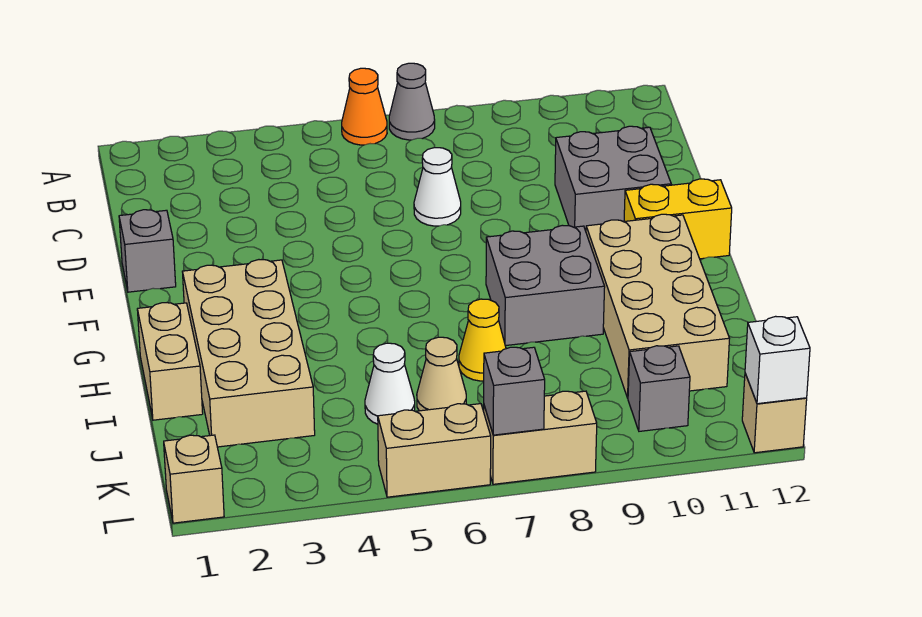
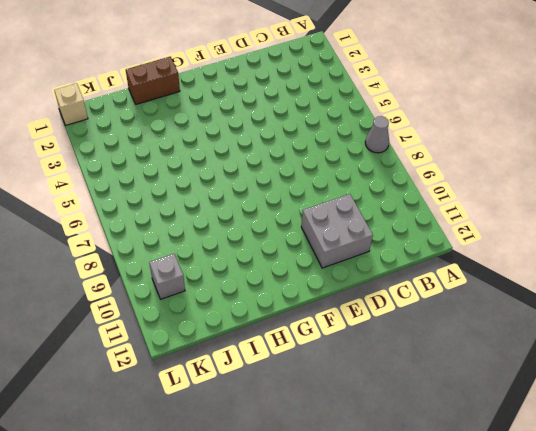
brown brick H1:I1 level 1 -> tan brick H1:I1 level 1
none -> orange cone A6 level 1
none -> white cone D7 level 1
none -> grey brick E1 level 1

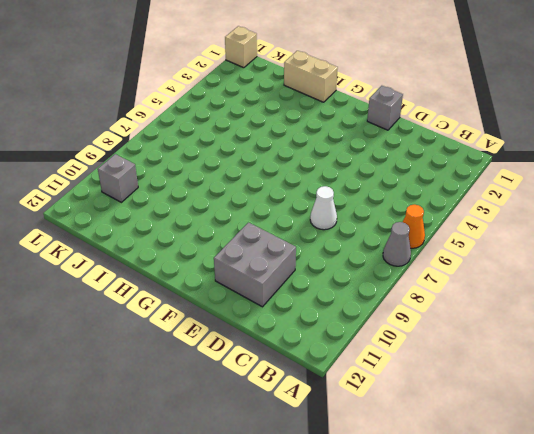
none -> yellow brick F11:F12 level 1
none -> tan brick G2:J3 level 1
none -> grey brick G8:H9 level 1

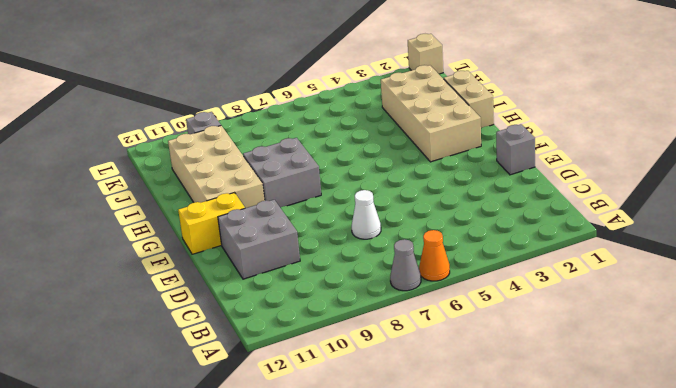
none -> yellow cone I7 level 1
none -> white cone J5 level 1
none -> tan cone J6 level 1

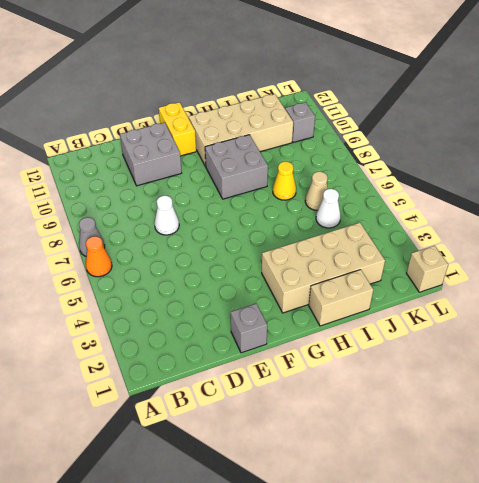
none -> tan brick L5:L6 level 1
none -> tan brick L7:L8 level 1
none -> tan brick L12 level 1

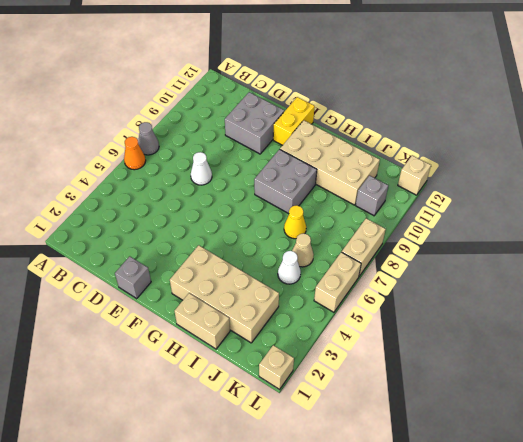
none -> grey brick L7 level 2
none -> white brick L12 level 2

